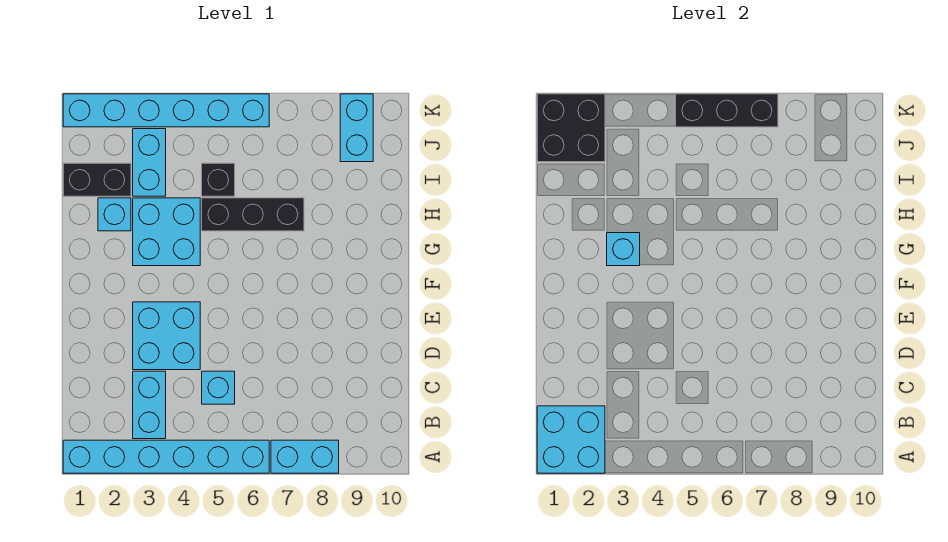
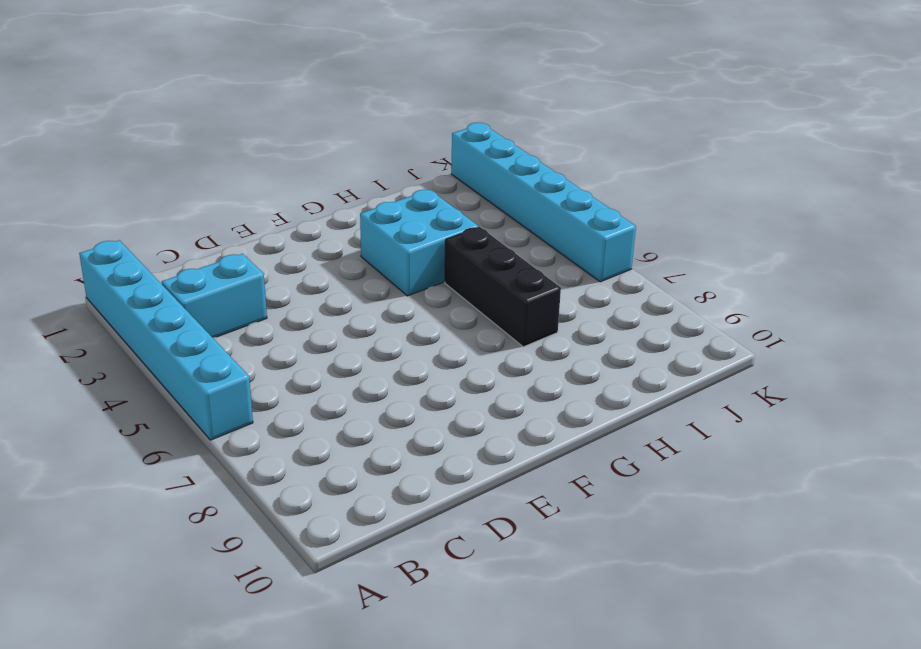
none -> cyan brick A7:A8 level 1
none -> cyan brick C5 level 1
none -> cyan brick D3:E4 level 1

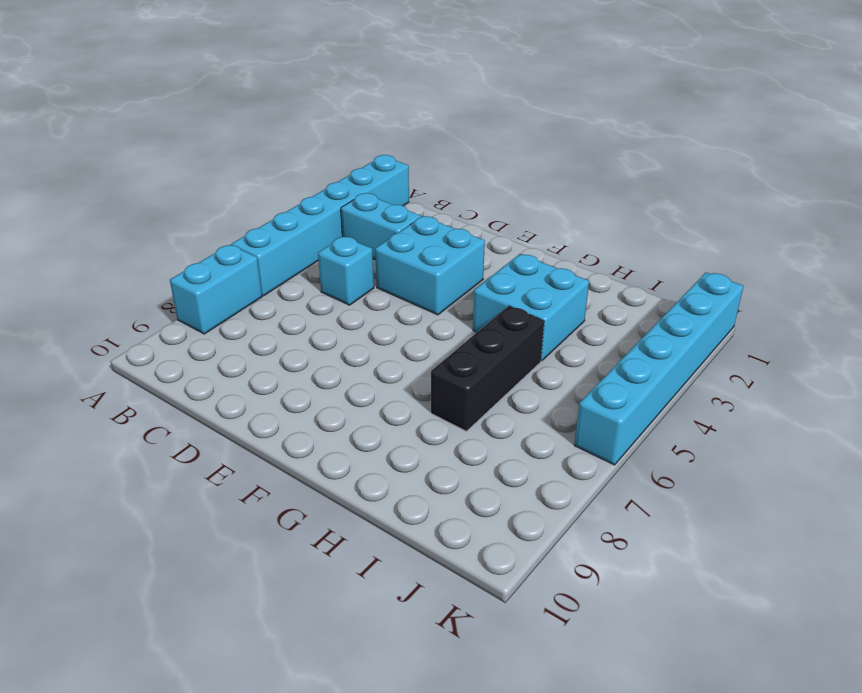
none -> cyan brick H2 level 1
none -> black brick I1:I2 level 1
none -> cyan brick I3:J3 level 1

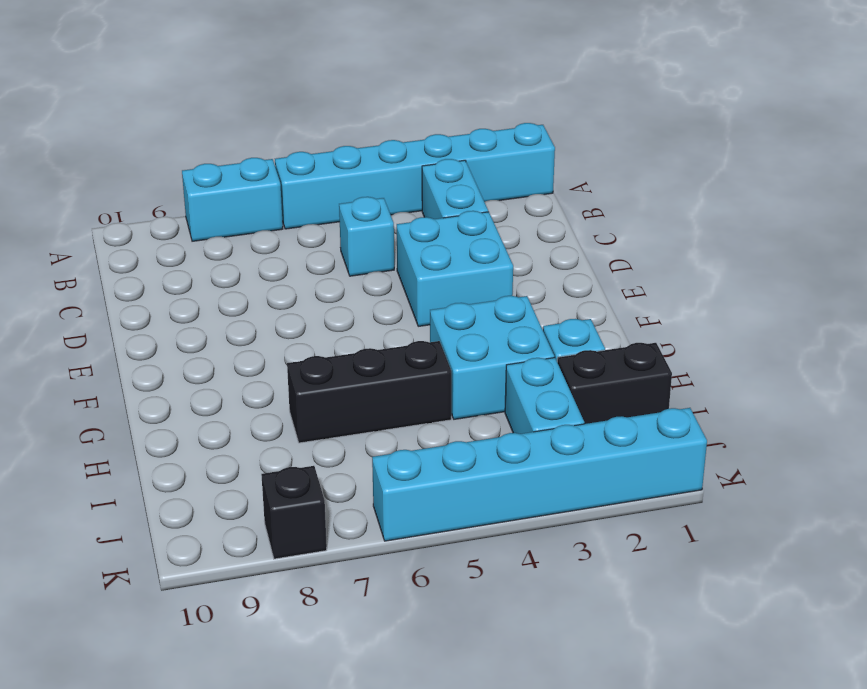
black brick K8 level 1 -> black brick I5 level 1
none -> cyan brick J9:K9 level 1
none -> cyan brick A1:B2 level 2
none -> cyan brick G3 level 2

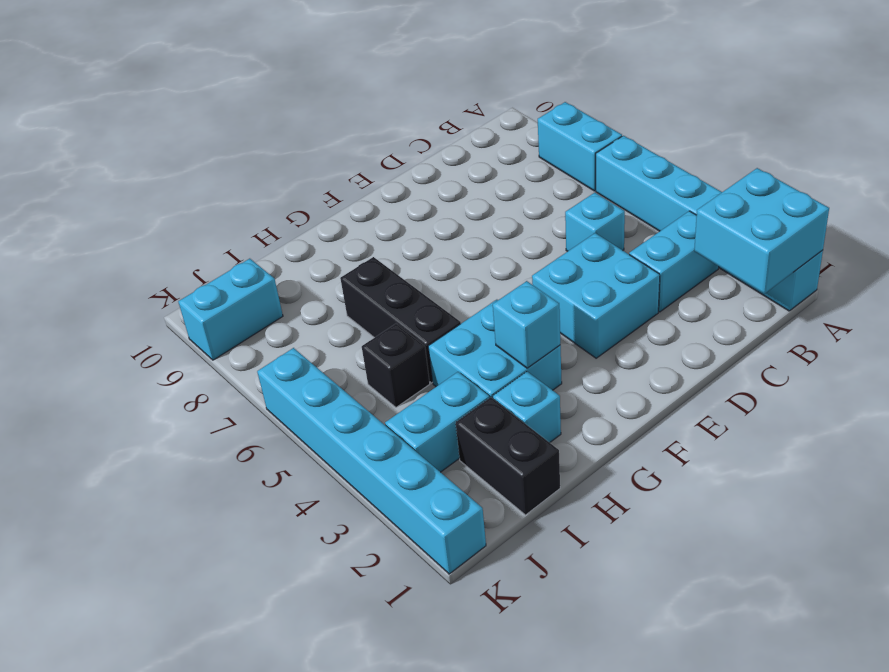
none -> black brick J1:K2 level 2
none -> black brick K5:K7 level 2

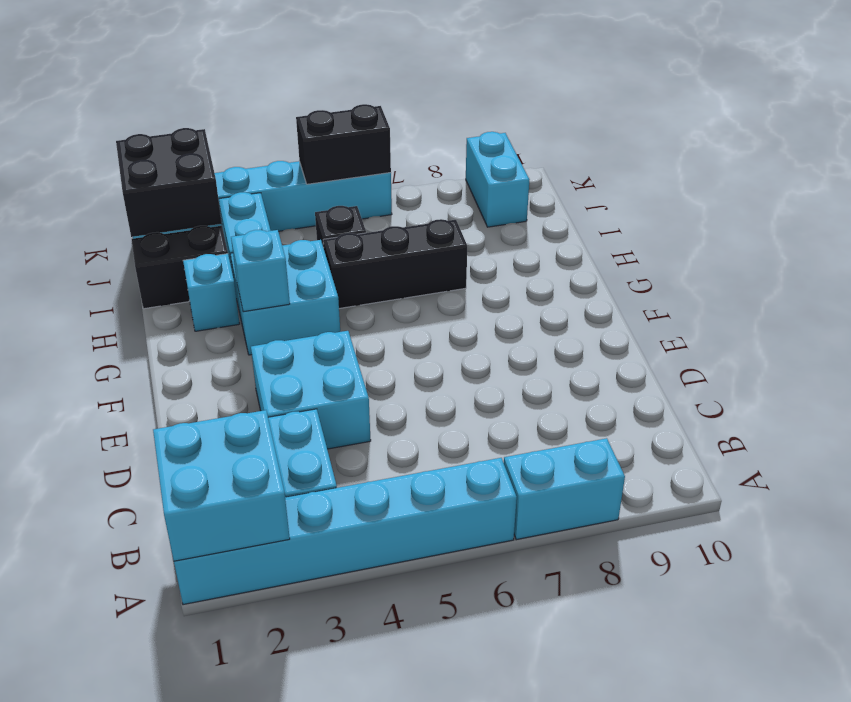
black brick K5:K6 level 2 -> black brick K5:K7 level 2
none -> cyan brick C5 level 1

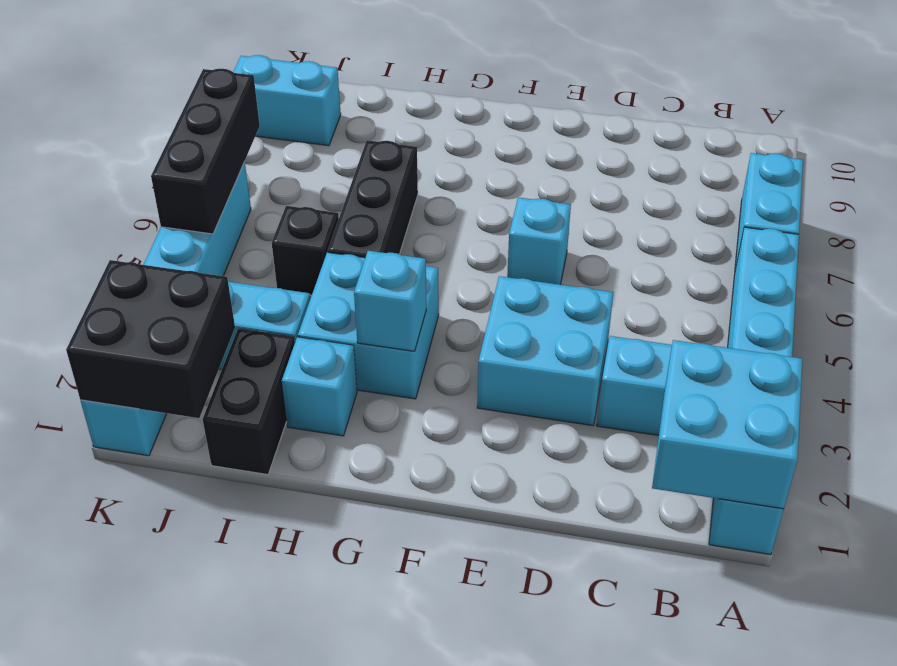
cyan brick E6 level 1 -> cyan brick C5 level 1

